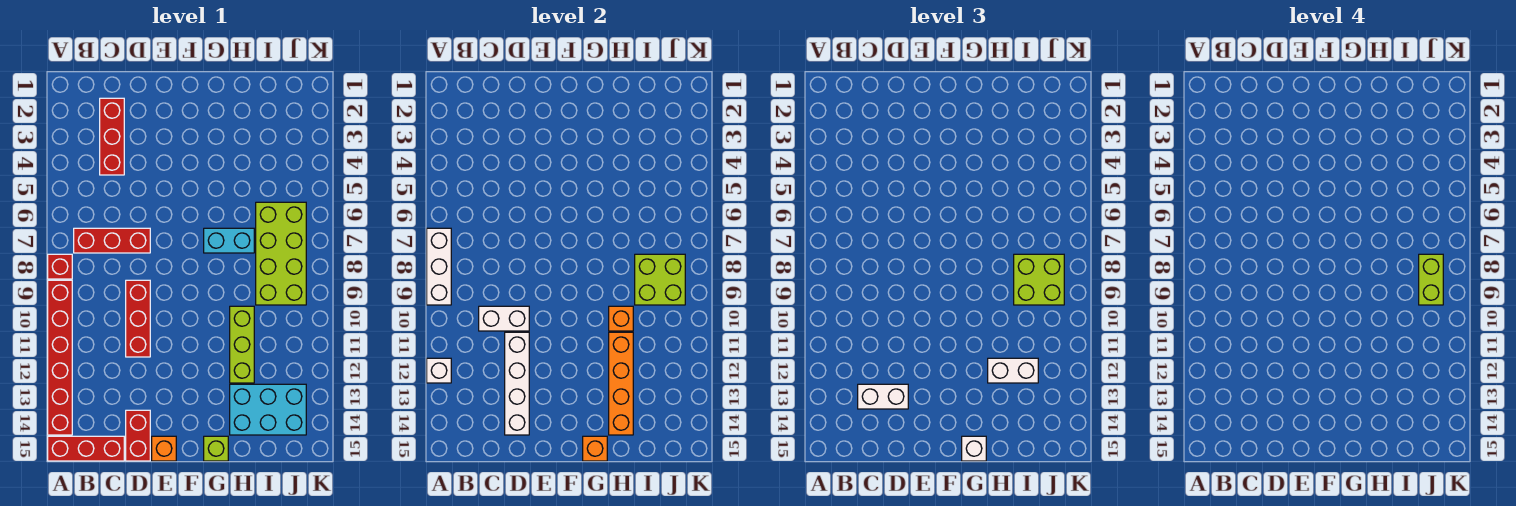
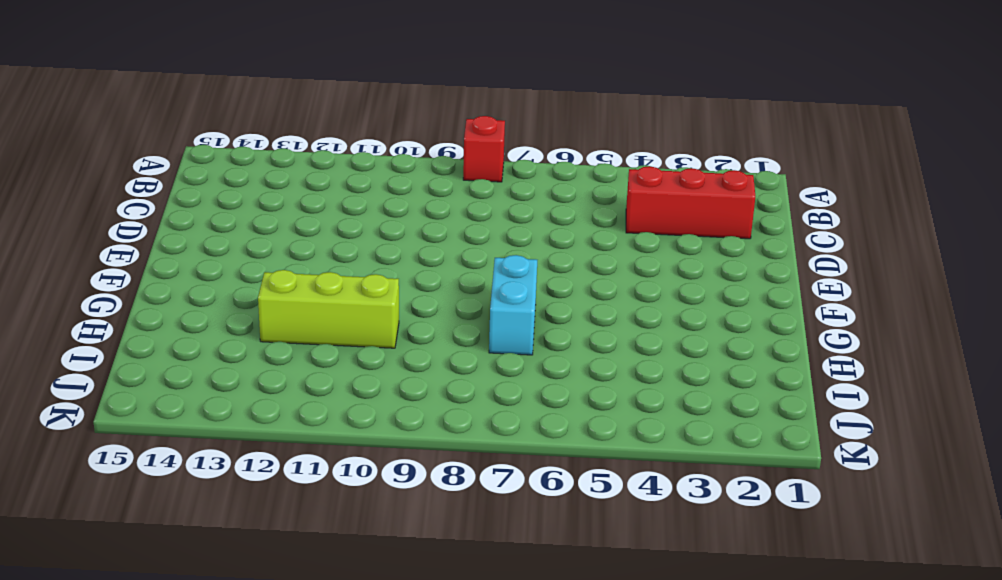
none -> red brick A9:A14 level 1
none -> red brick A15:C15 level 1
none -> red brick B7:D7 level 1

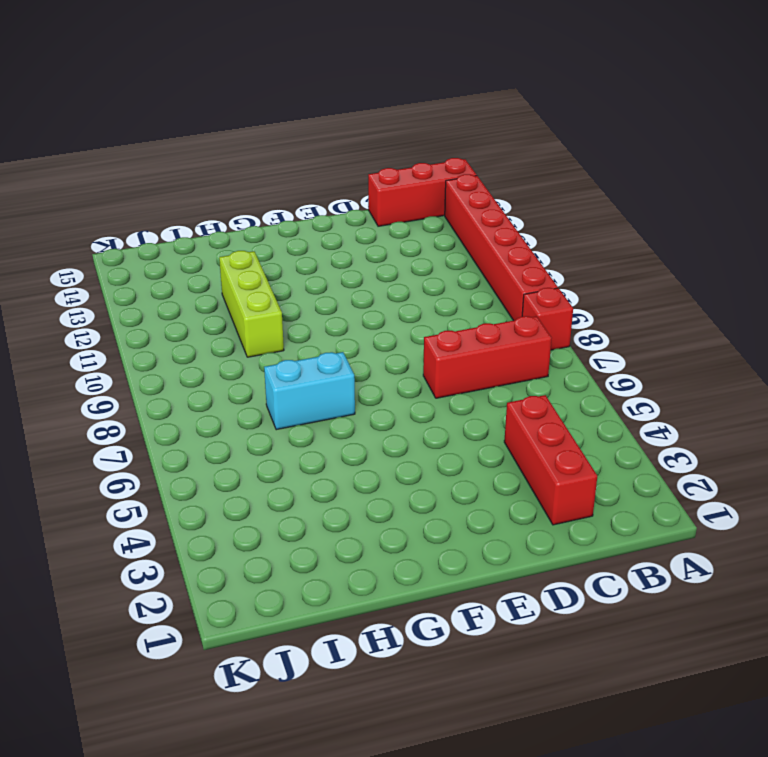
none -> red brick D9:D11 level 1
none -> red brick D14:D15 level 1
none -> orange brick E15 level 1

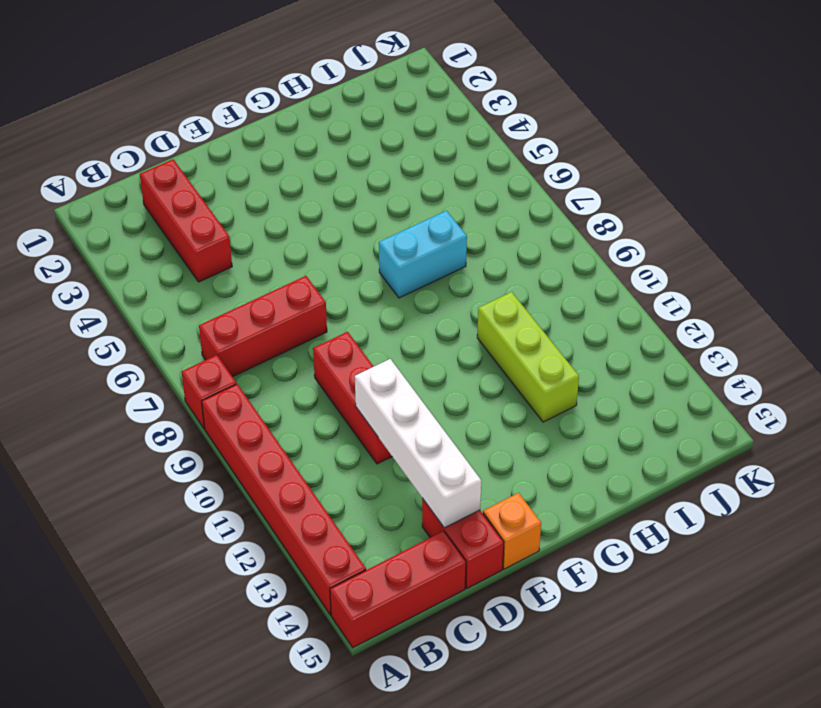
none -> lime brick G15 level 1
none -> cyan brick H13:J14 level 1
none -> lime brick I6:J9 level 1

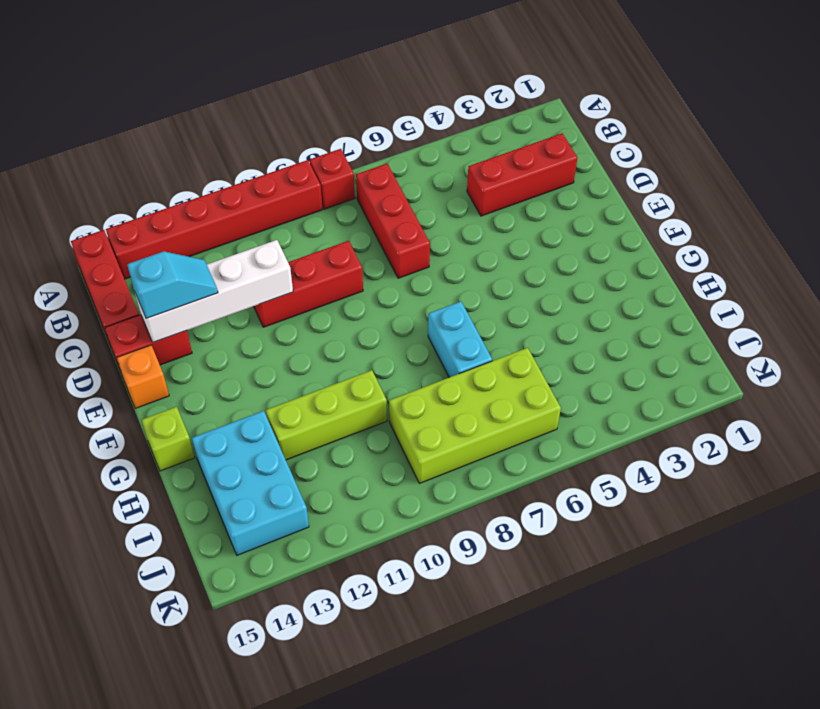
cyan slope D13:D14 level 3 top 14 -> white brick C13:D13 level 3
none -> white brick A7:A9 level 2
none -> white brick A12 level 2
none -> white brick C10:D10 level 2

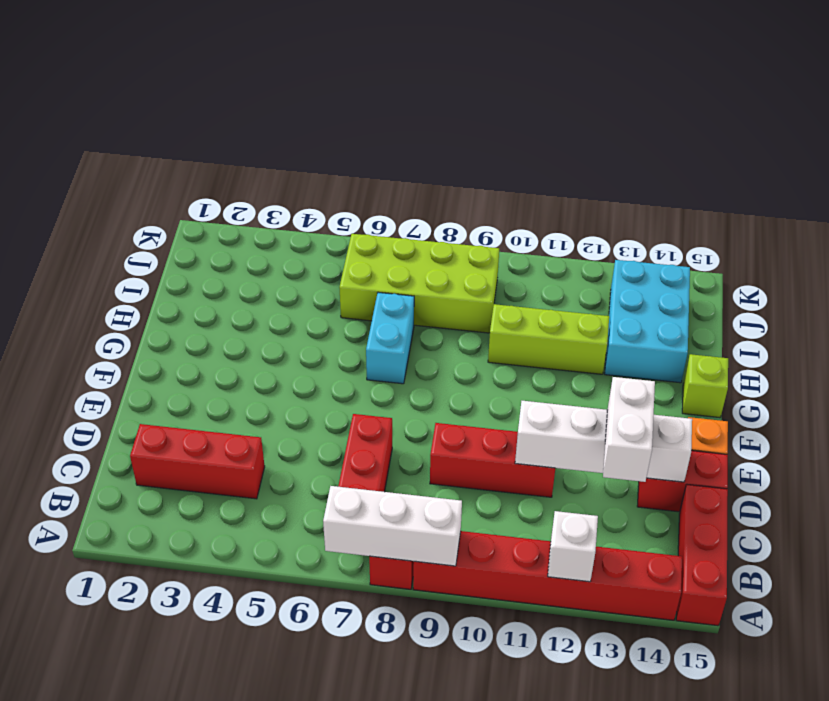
none -> white brick C10:D10 level 2
none -> orange brick G15 level 2
none -> orange brick H10 level 2

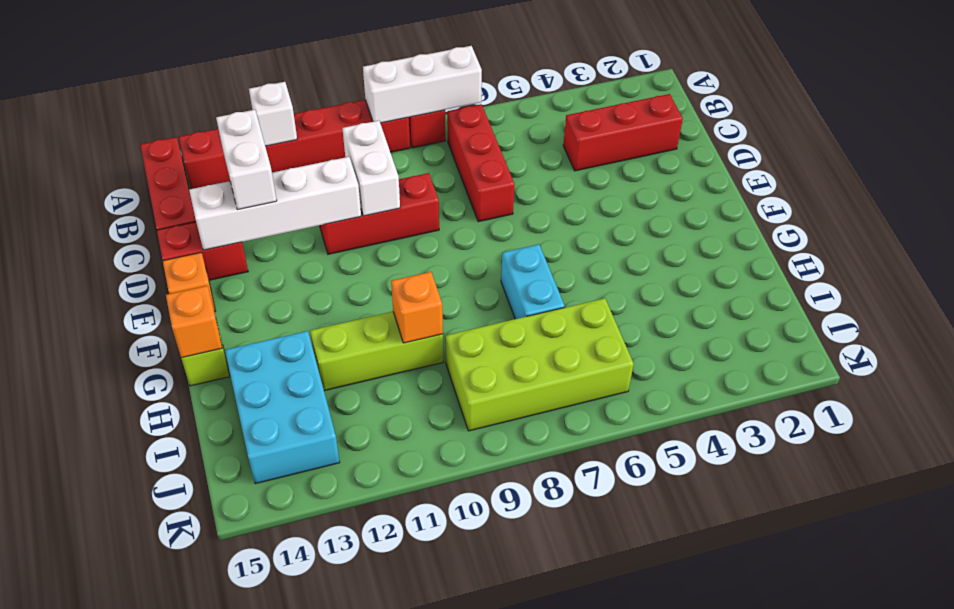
none -> orange brick H11:H14 level 2
none -> lime brick I8:J9 level 2
none -> white brick G15 level 3

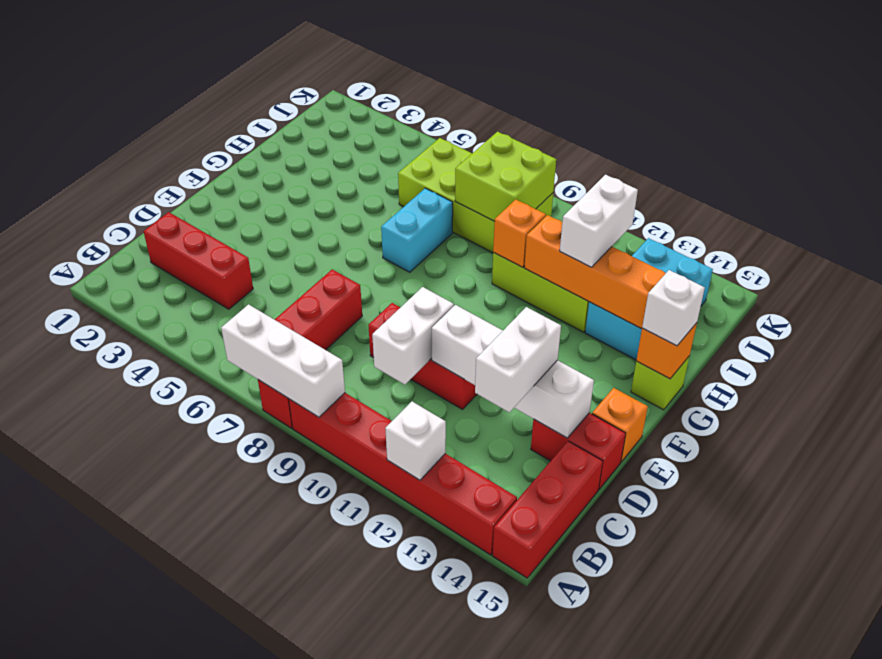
none -> lime brick I8:J9 level 3
none -> lime brick J8:J9 level 4

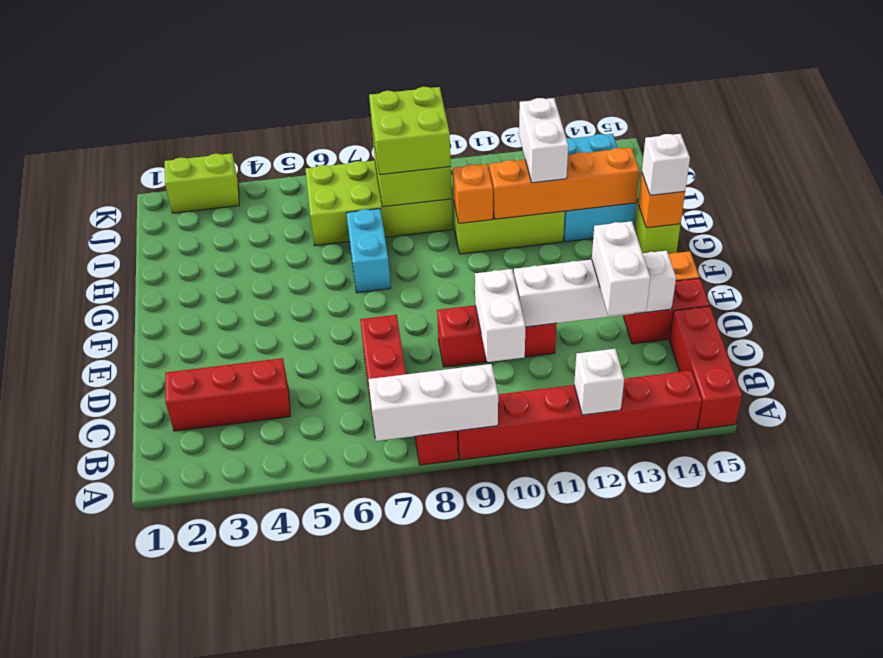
lime brick K2:K3 level 1 -> lime brick J8:J9 level 4

